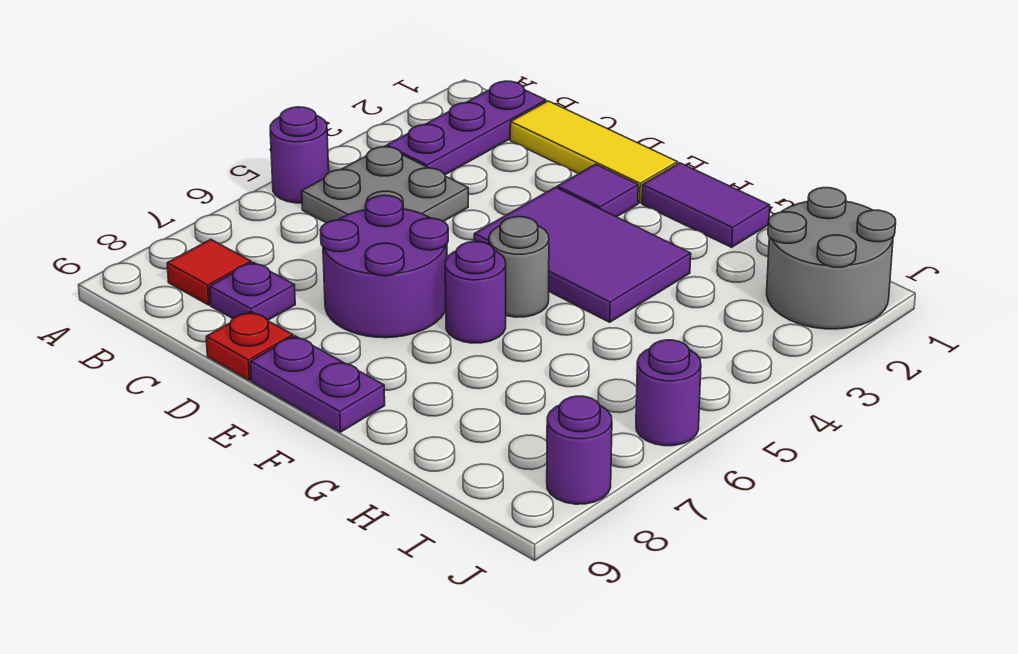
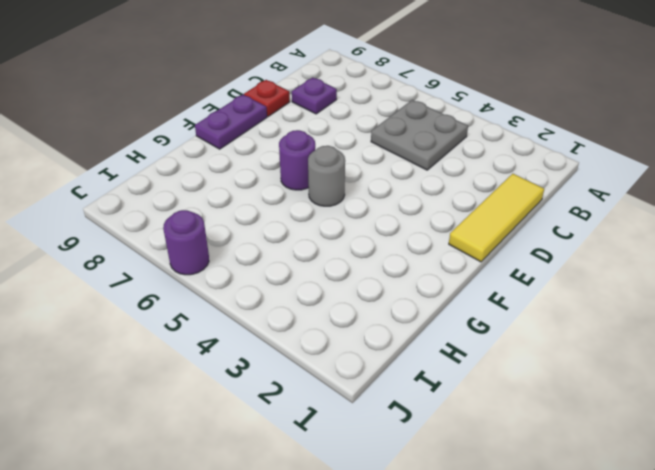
none -> purple round brick A5 level 1
none -> purple plate B1:B3 level 1
none -> red tile B8 level 1

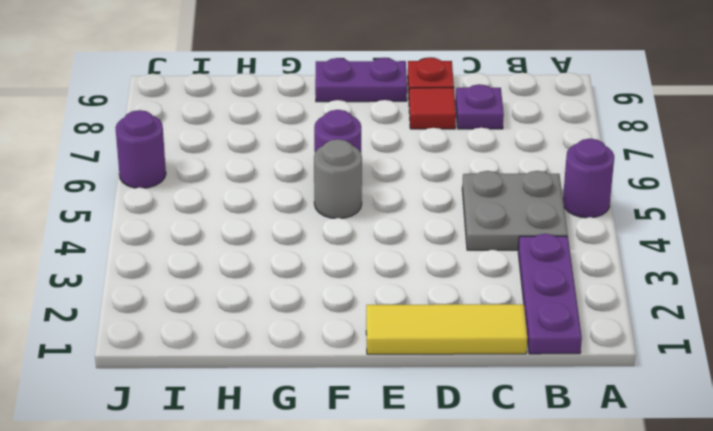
red tile D8 level 1 -> red tile B8 level 1
none -> purple round brick D6:E7 level 1
none -> purple tile E2 level 1
none -> purple tile E3:G4 level 1

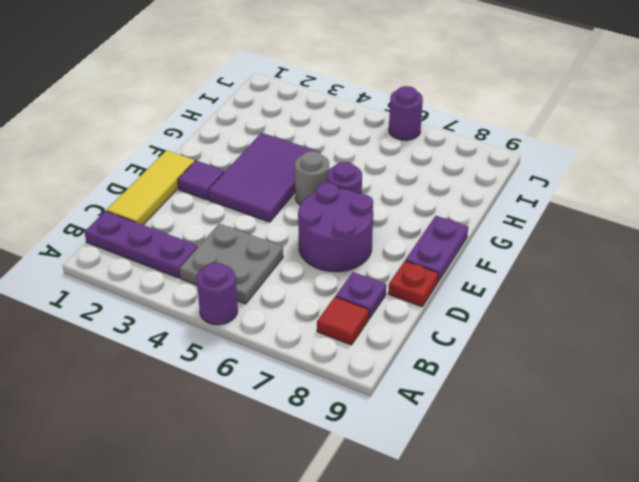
none -> purple tile F1:G1 level 1
none -> grey round brick I1:J2 level 1
none -> purple round brick J8 level 1

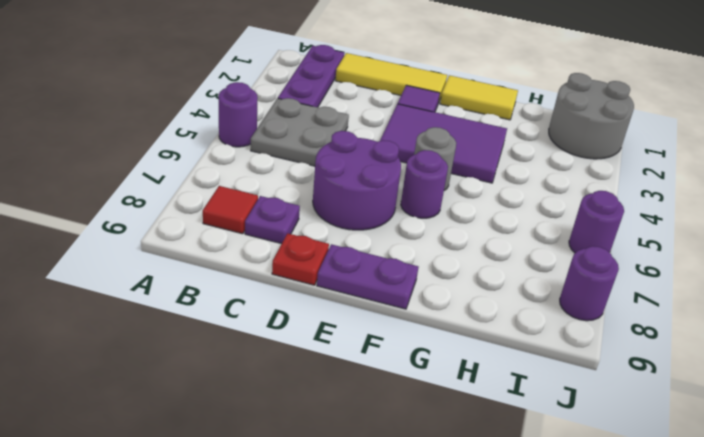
yellow tile F1:G1 level 1 -> purple tile F1:G1 level 1

